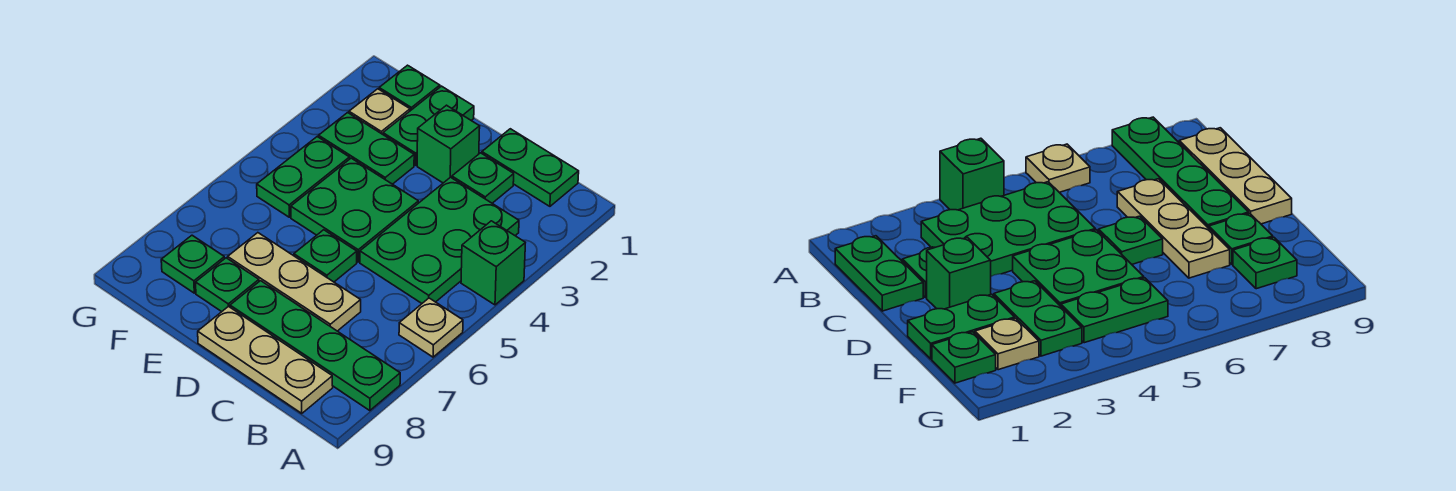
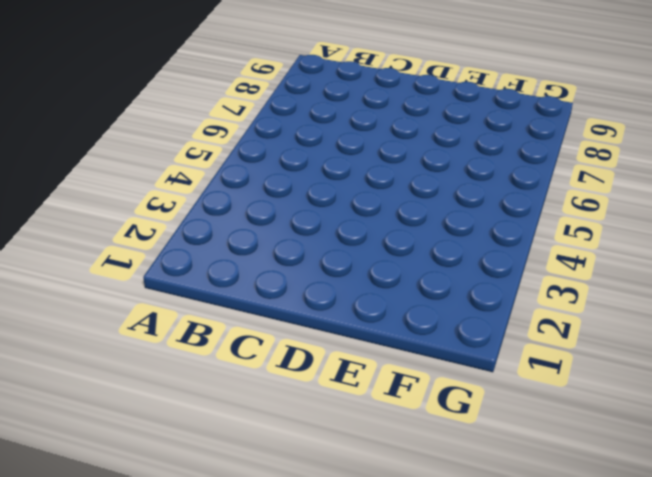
none -> green brick A4 level 1
none -> tan plate A6 level 1
none -> green plate A8:D8 level 1

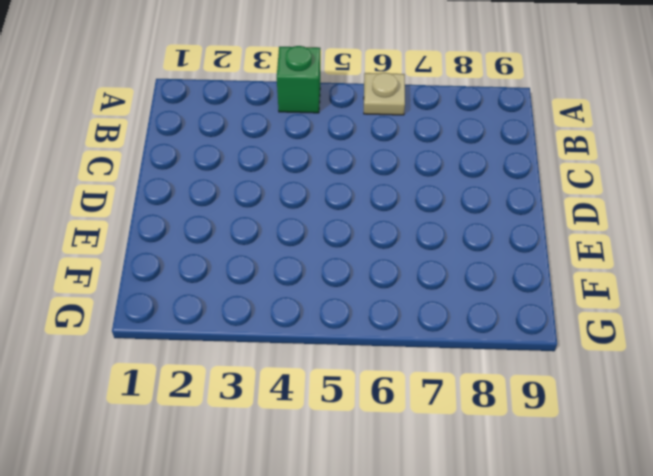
none -> green plate A8:D8 level 1
none -> green plate B1:C1 level 1
none -> green plate B3:C5 level 1

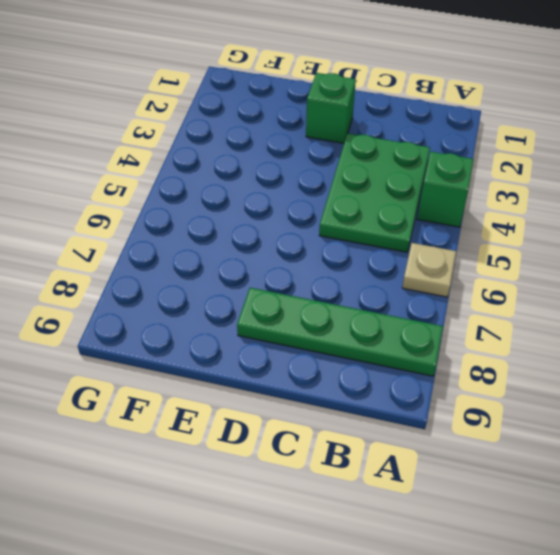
none -> green plate B1:C1 level 1
none -> tan plate B9:D9 level 1
none -> green plate C2 level 1

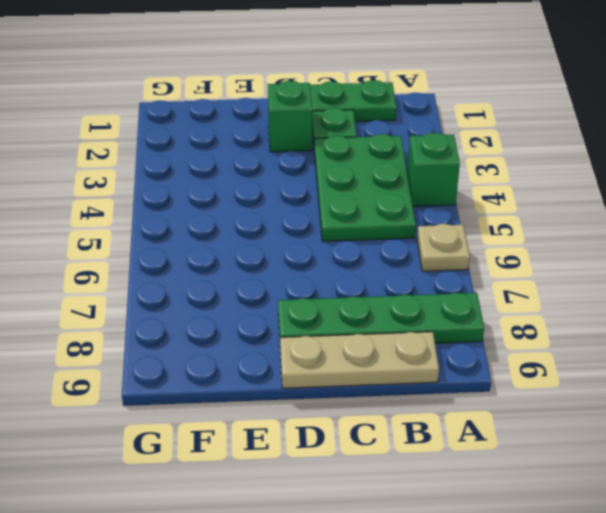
none -> tan plate C7:E7 level 1
none -> green plate D4:E5 level 1
none -> green plate D6 level 1

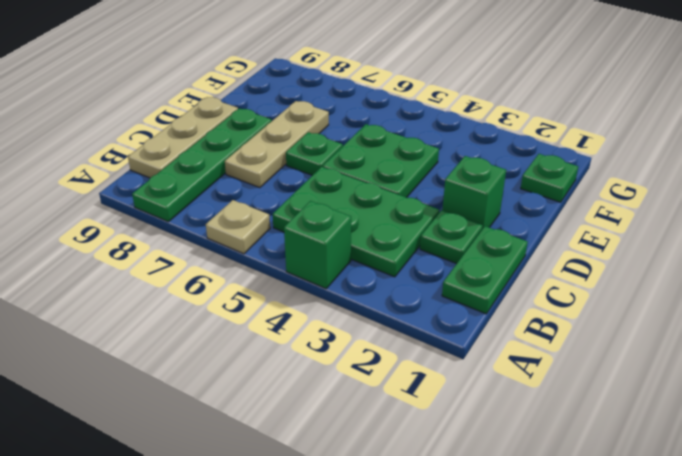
none -> green plate E1:E2 level 1
none -> green plate E3:F3 level 1
none -> green plate E8 level 1

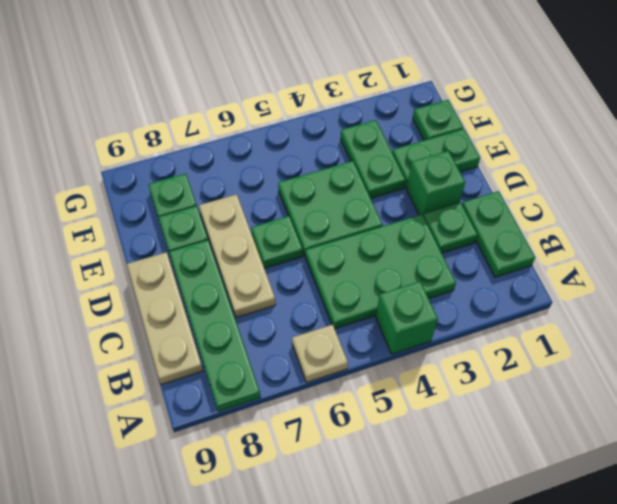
none -> tan plate F2 level 1
none -> green plate F4:F5 level 1

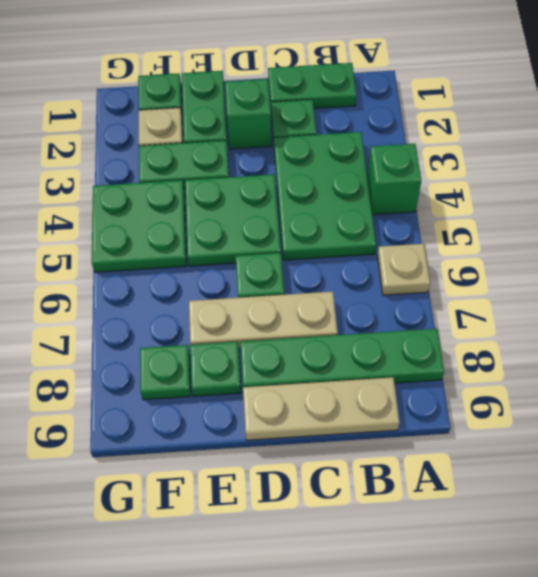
green plate F4:G5 level 1 -> green plate F4:F5 level 1

